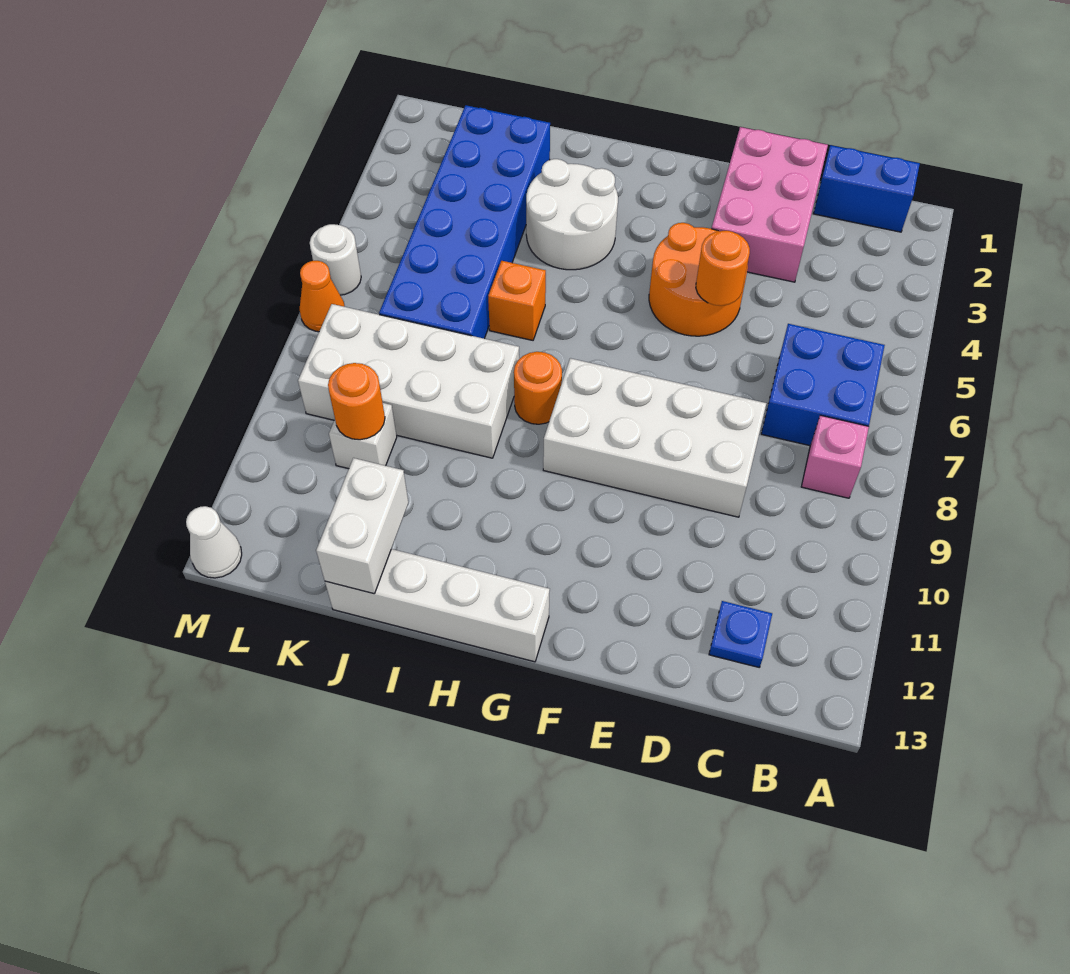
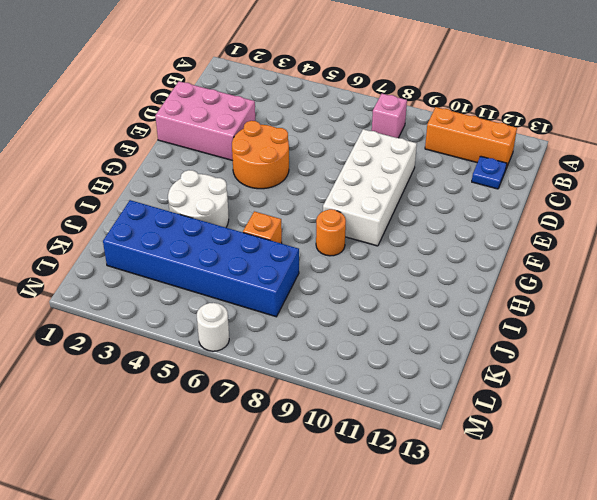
orange brick B10:B12 level 1 -> none
none -> blue brick B1:C1 level 1
none -> blue brick B6:C7 level 1
none -> white brick G13:J13 level 1

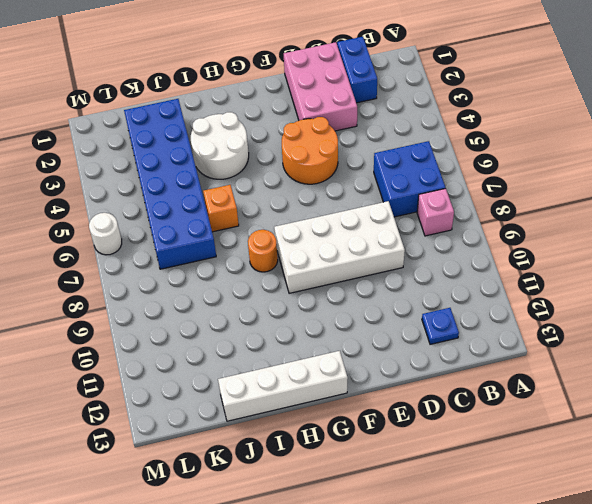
blue brick C1:C2 level 1 -> blue brick B1:C1 level 1
none -> white brick I8:L9 level 1
none -> white brick K10 level 1
none -> orange cone M7 level 1

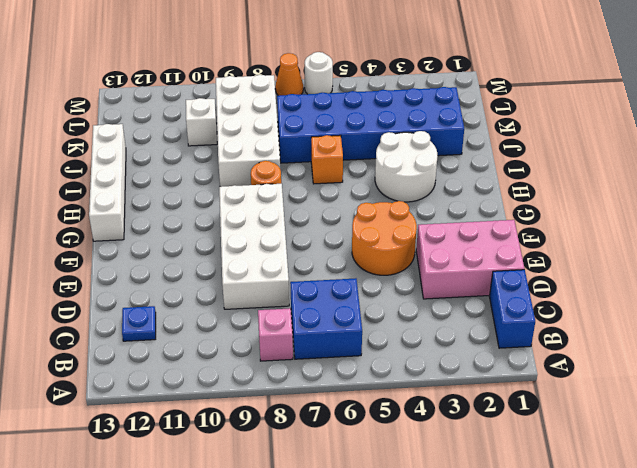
none -> white cone M13 level 1
none -> orange round brick E5 level 2
none -> white brick J12:J13 level 2

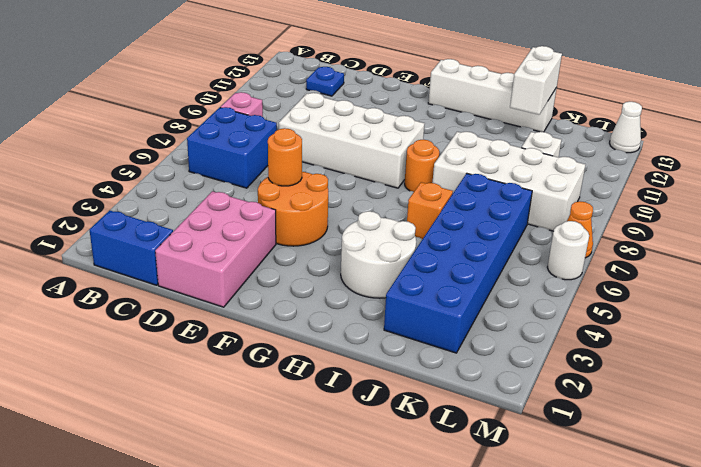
none -> orange round brick K10 level 2

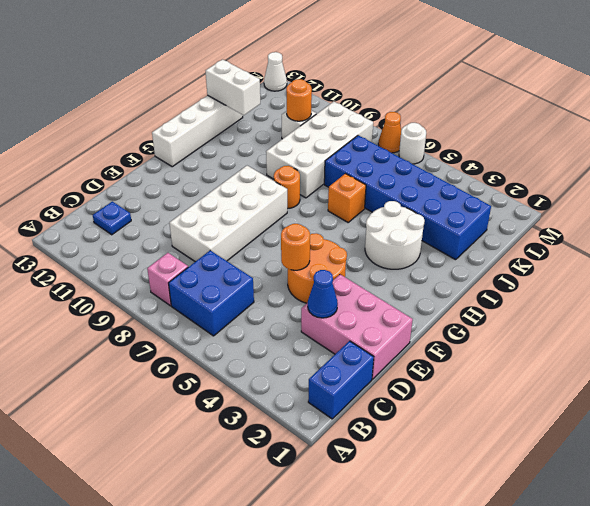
blue cone D3 level 2 -> none

